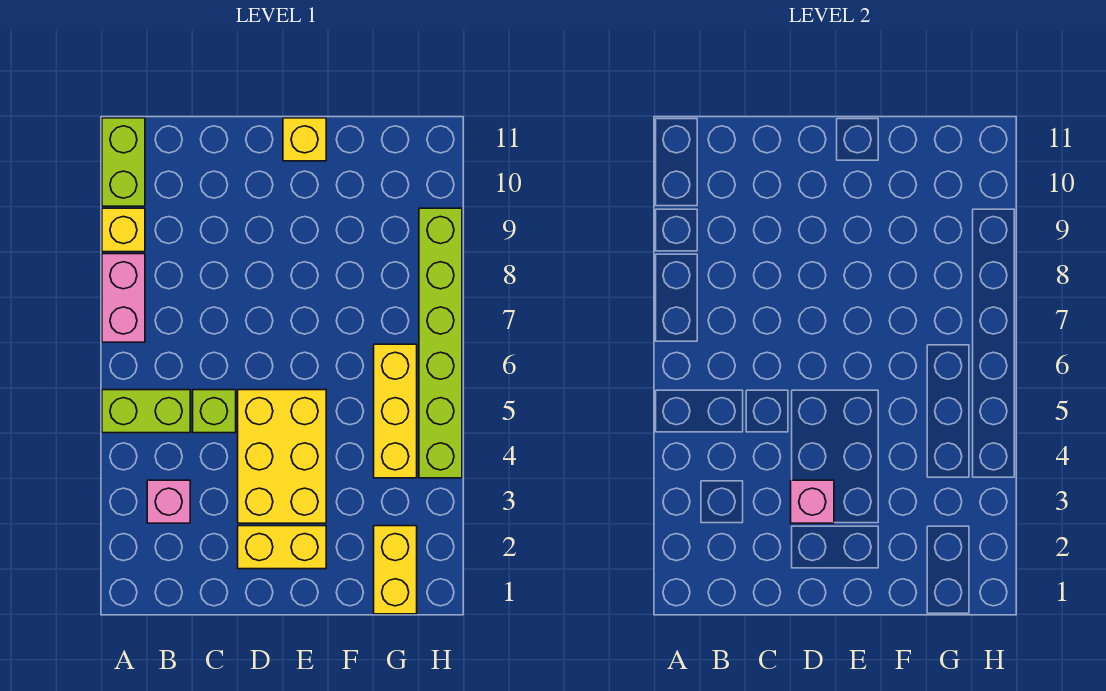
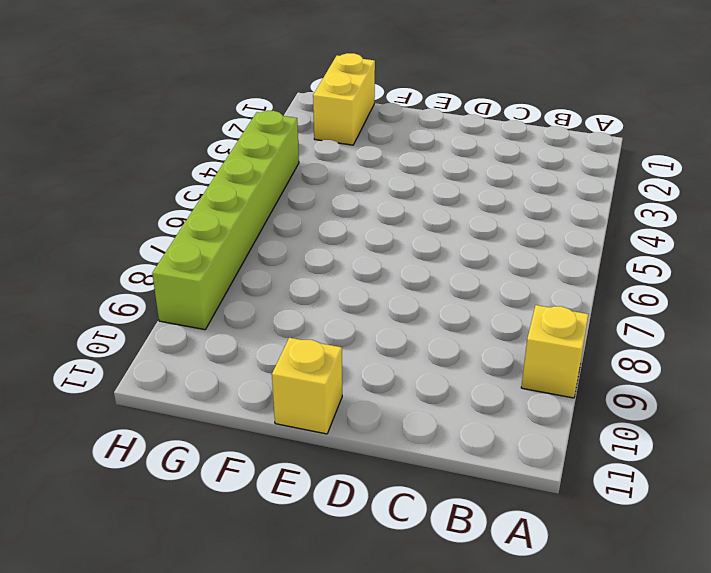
none -> lime brick A5:B5 level 1
none -> pink brick A7:A8 level 1
none -> lime brick A10:A11 level 1

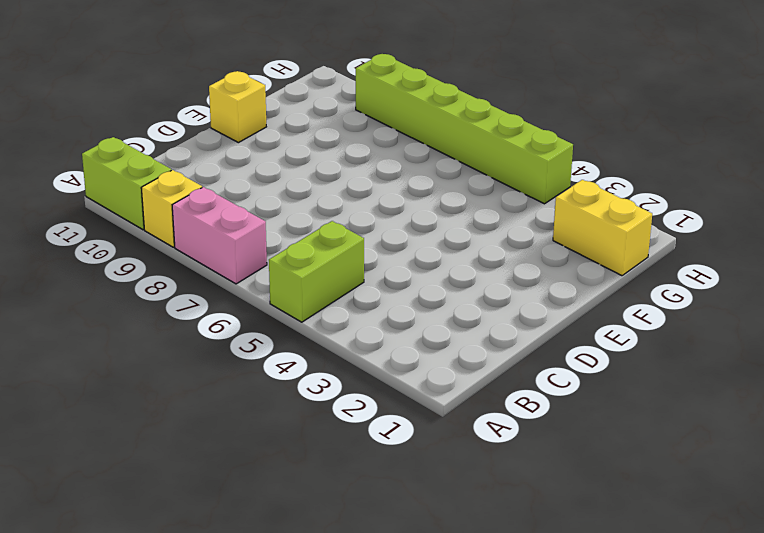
none -> pink brick B3 level 1
none -> lime brick C5 level 1
none -> yellow brick D2:E2 level 1

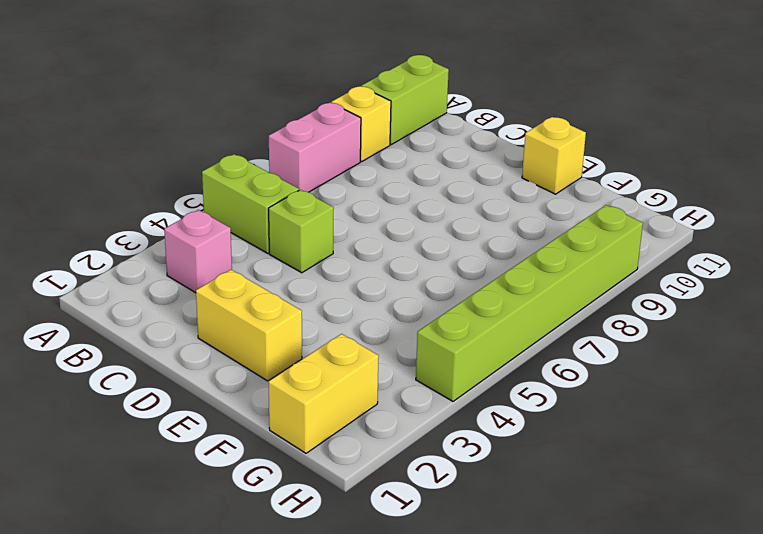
none -> yellow brick D3:E5 level 1
none -> yellow brick G4:G6 level 1
none -> pink brick D3 level 2

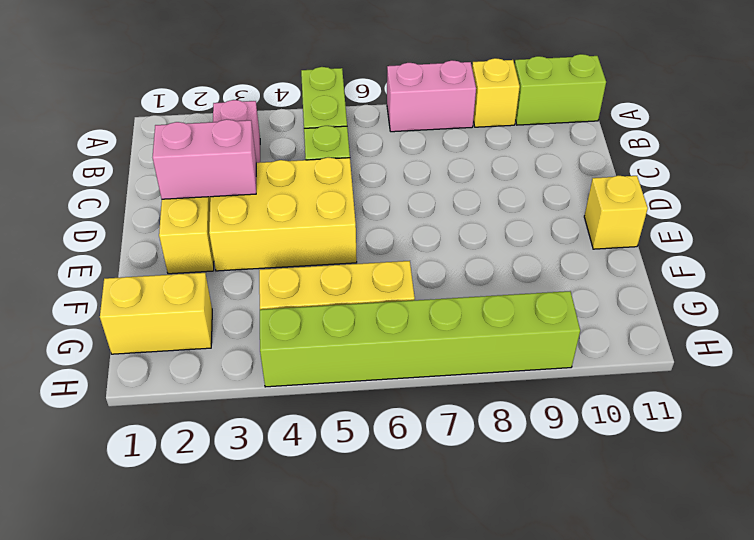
pink brick D2:D3 level 2 -> pink brick D3 level 2

